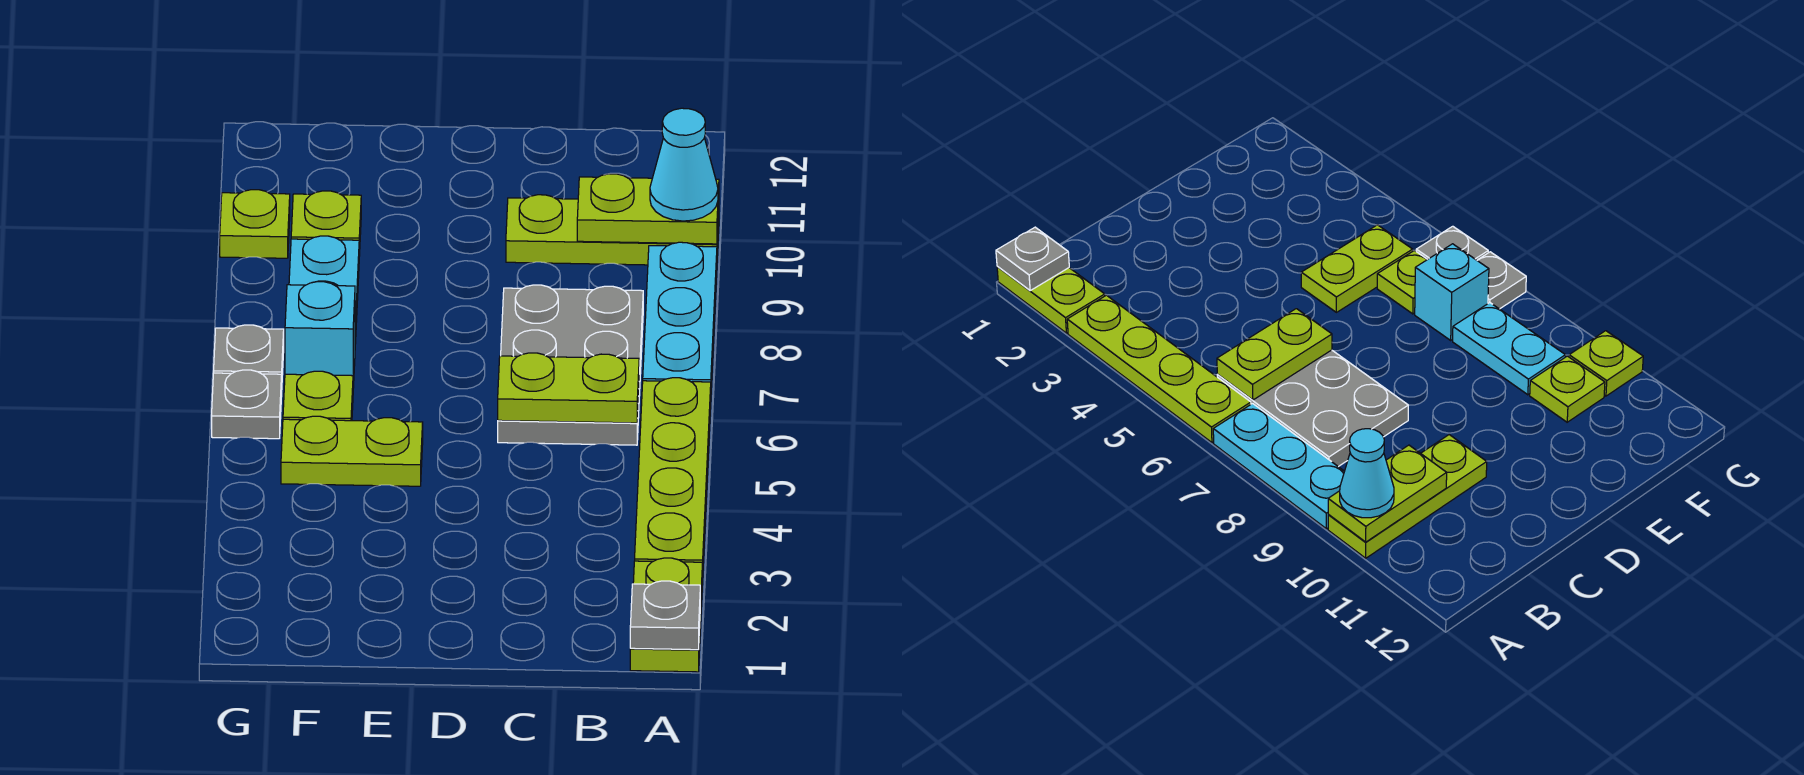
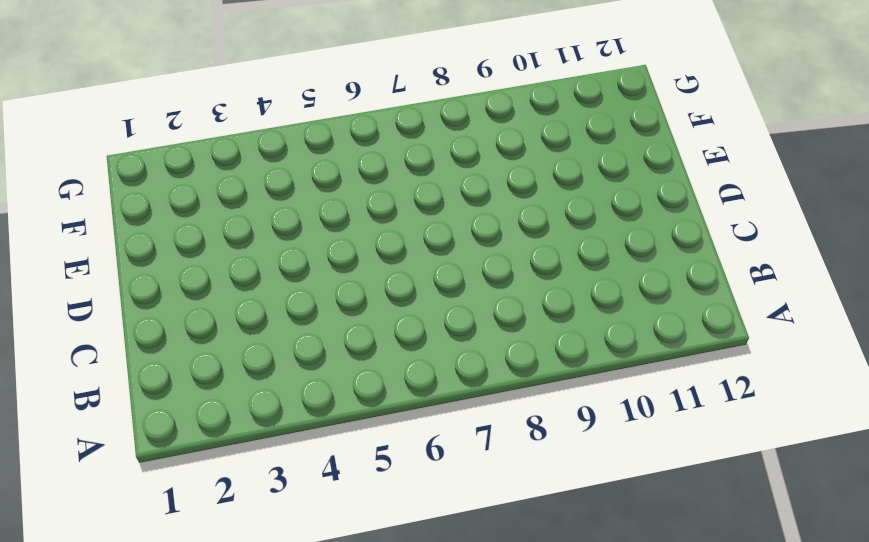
none -> lime plate A1:A2 level 1
none -> lime plate A3:A6 level 1
none -> cyan plate A7:A9 level 1

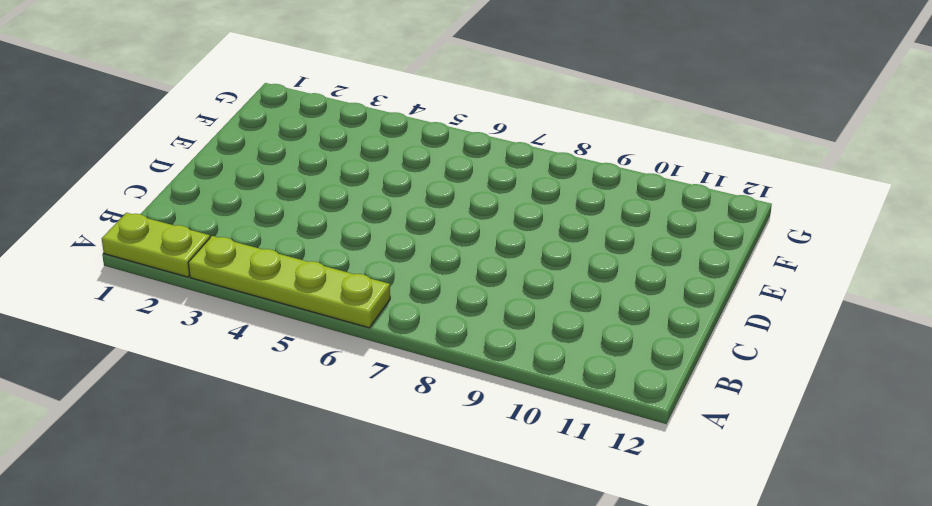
none -> cyan plate A7:A9 level 1
none -> lime plate A10:C10 level 1
none -> grey plate B6:C8 level 1

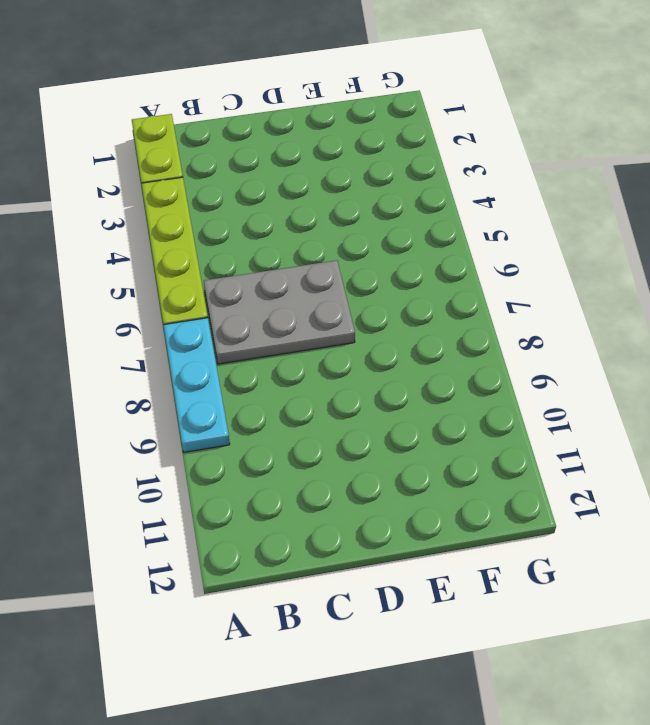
grey plate B6:D7 level 1 -> grey plate B6:C8 level 1
none -> lime plate A10:C10 level 1
none -> lime plate E5:F5 level 1
none -> lime plate F6 level 1

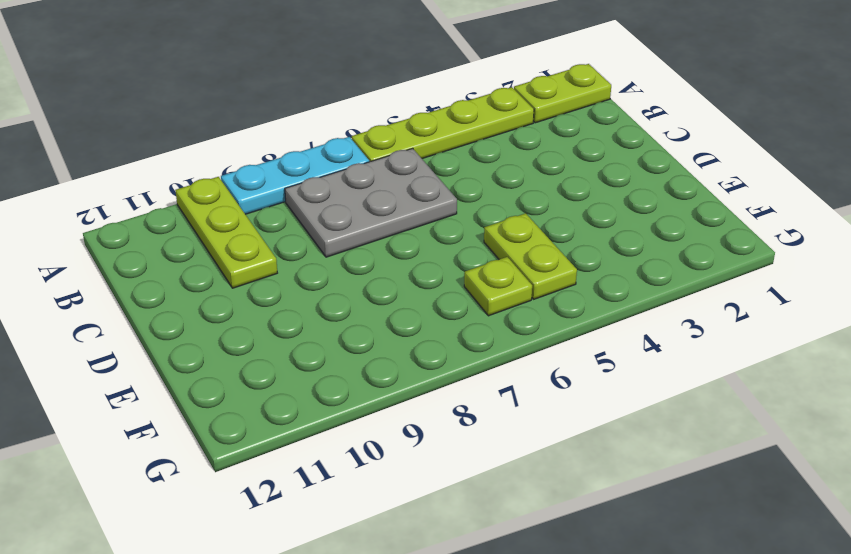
none -> cyan brick F7 level 1
none -> cyan plate F8:F9 level 1
none -> lime plate F10 level 1

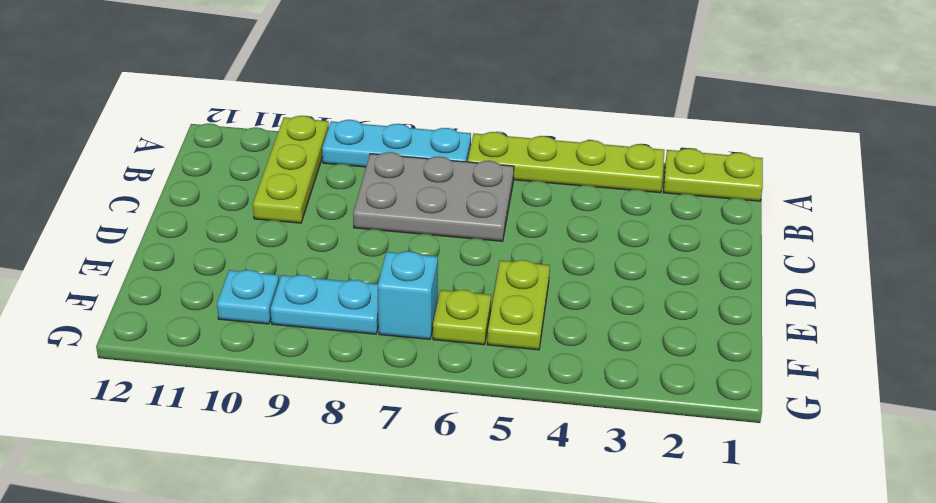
cyan plate F10 level 1 -> lime plate F10 level 1
none -> grey plate G6 level 1
none -> grey plate G7 level 1
none -> lime plate G10 level 1

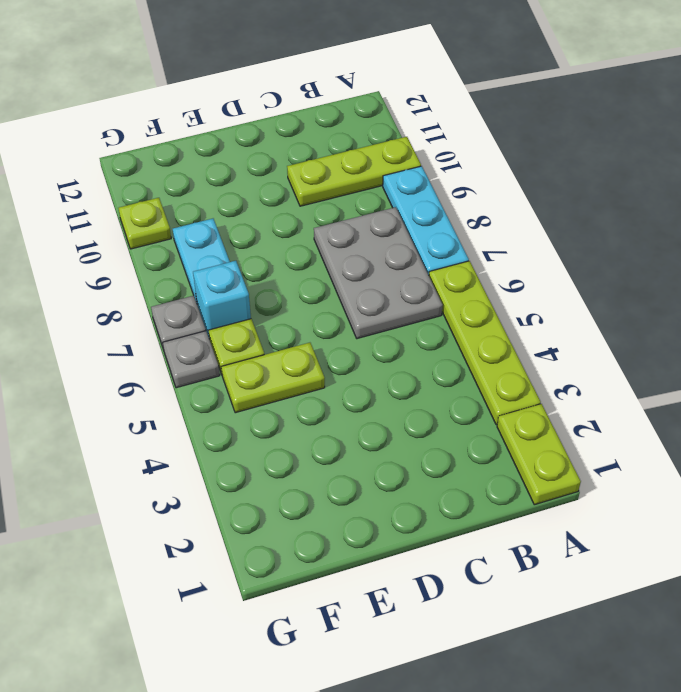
none -> lime plate F10 level 1
none -> grey plate A1 level 2
none -> lime plate A10:B10 level 2

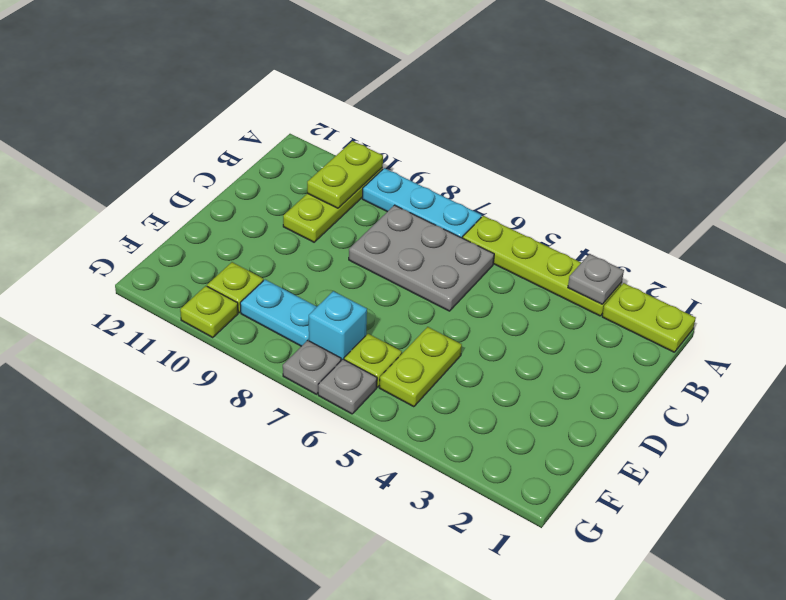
grey plate A3 level 2 -> grey plate A1 level 2
none -> lime plate B6:C6 level 2
none -> cyan cone A10 level 3

